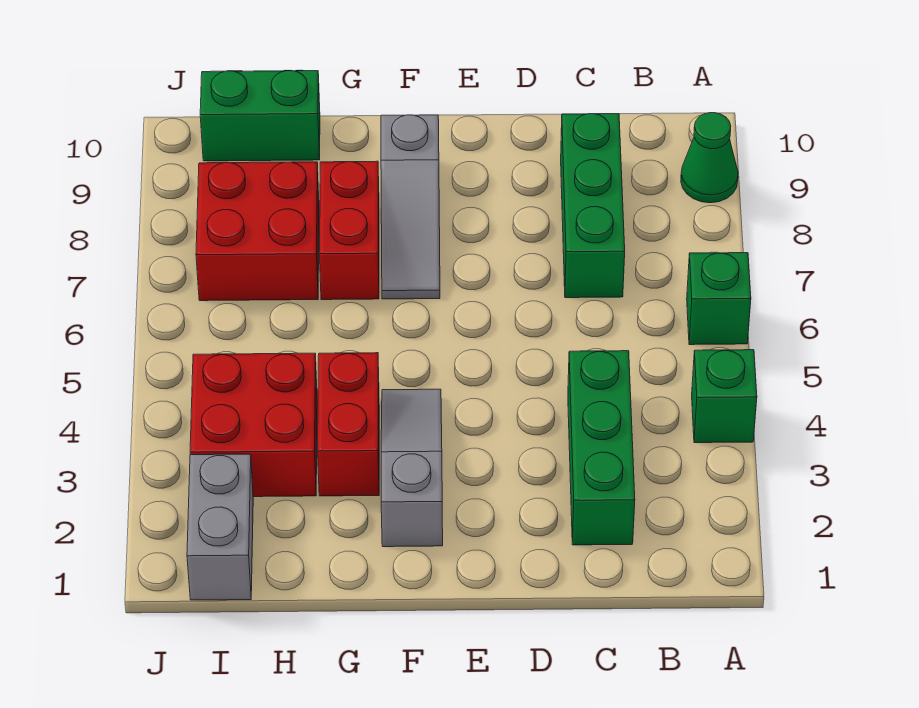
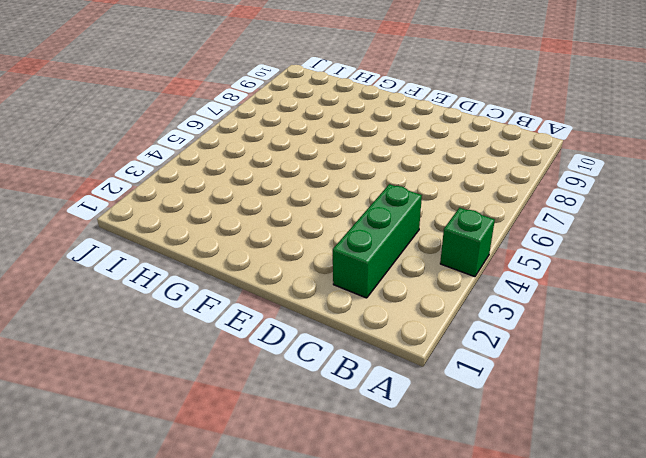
none -> green brick A6 level 1
none -> green cone A9 level 1
none -> green brick C7:C9 level 1

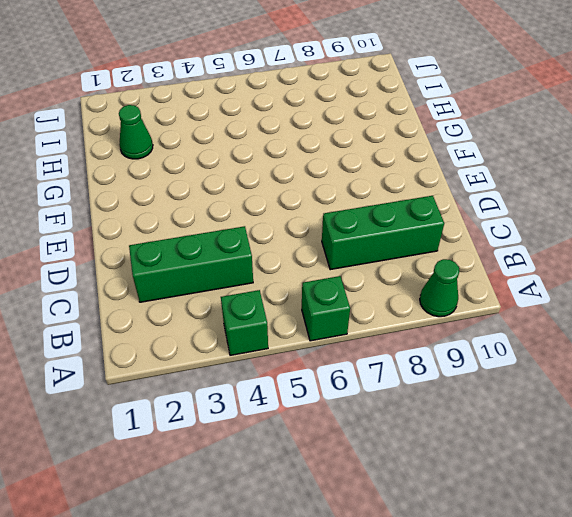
green cone H2 level 1 -> none
none -> grey slope F2:F4 level 1 top 2
none -> grey slope F7:F9 level 1 top 9
none -> red brick G3:G4 level 1

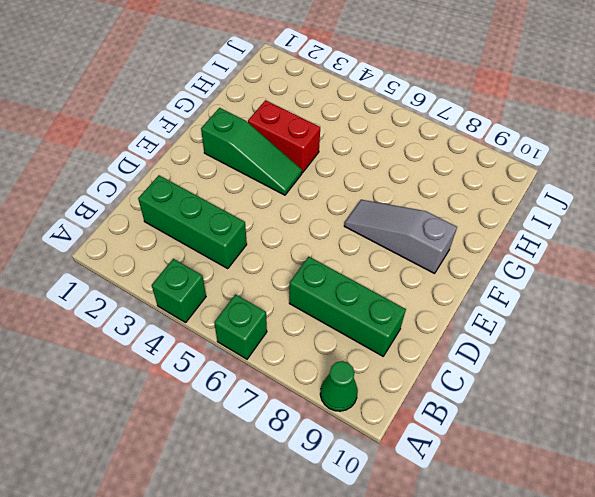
green slope F2:F4 level 1 top 2 -> grey slope F2:F4 level 1 top 2
none -> red brick G7:G8 level 1
none -> red brick H3:I4 level 1
none -> red brick H7:I8 level 1

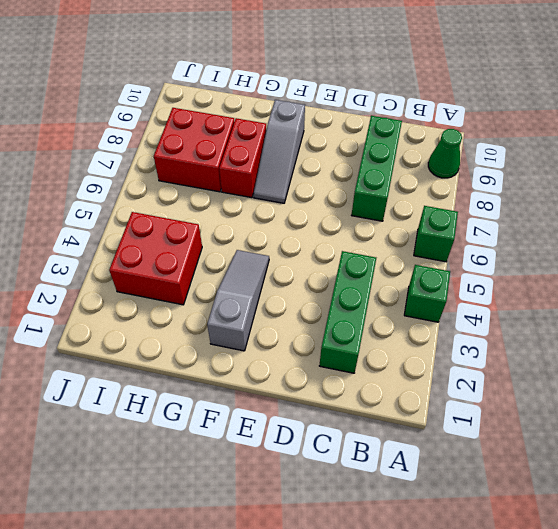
none -> red brick G3:G4 level 1
none -> green brick H10:I10 level 1
none -> grey brick I1:I2 level 1

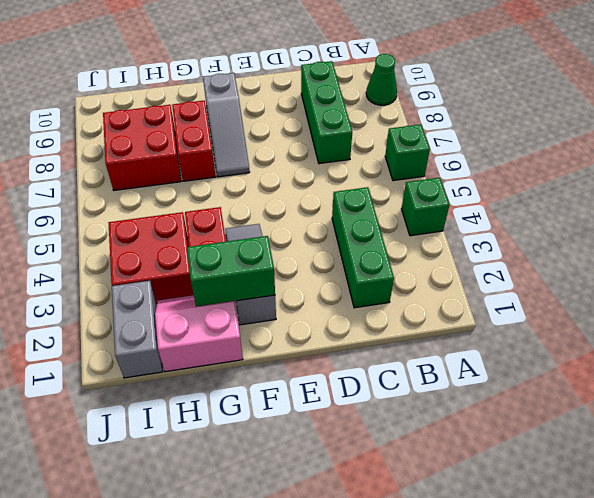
green brick F2:G2 level 2 -> green brick H10:I10 level 1
pink slope G1:H2 level 1 top 1 -> none

